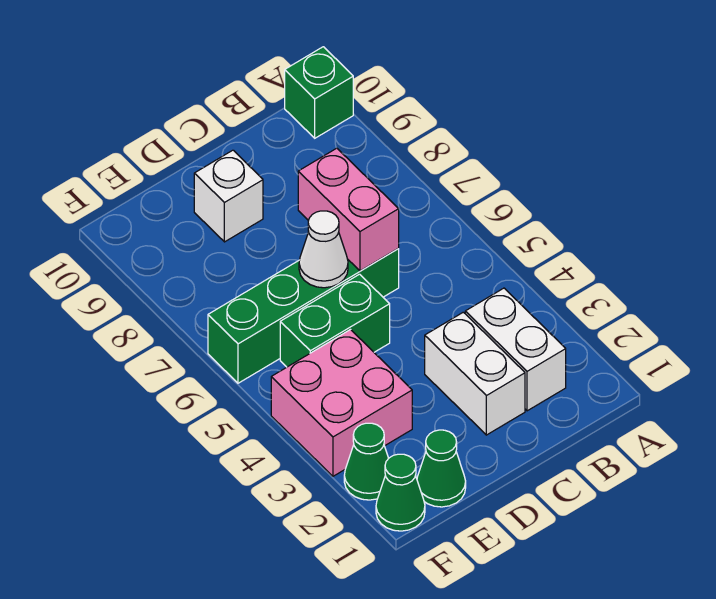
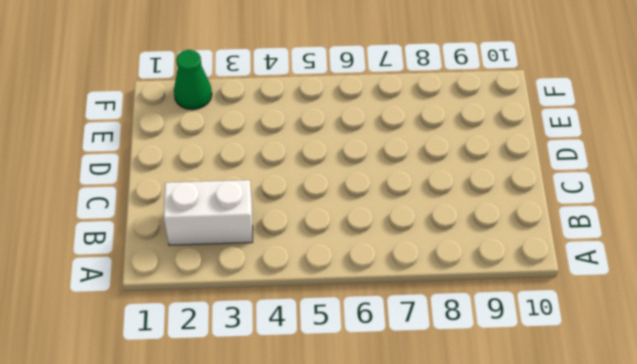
none -> green brick A10 level 1
none -> white brick C2:C3 level 1
none -> green brick C6:F6 level 1

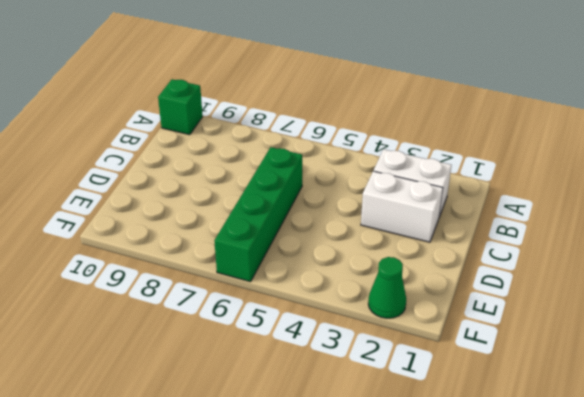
none -> green brick D5:E5 level 1
none -> white brick D9 level 1
none -> green cone E1 level 1

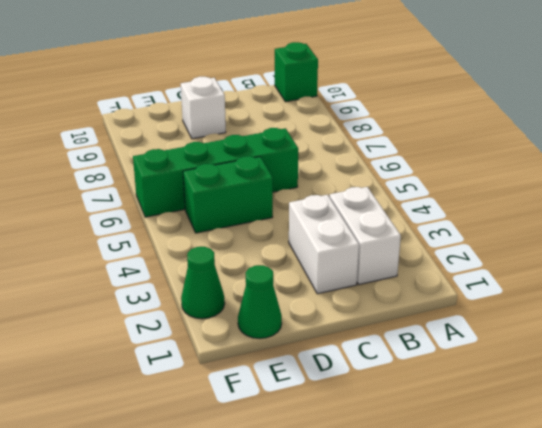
none -> pink brick E3:F4 level 1
none -> green cone F1 level 1
none -> pink brick C6:C7 level 2

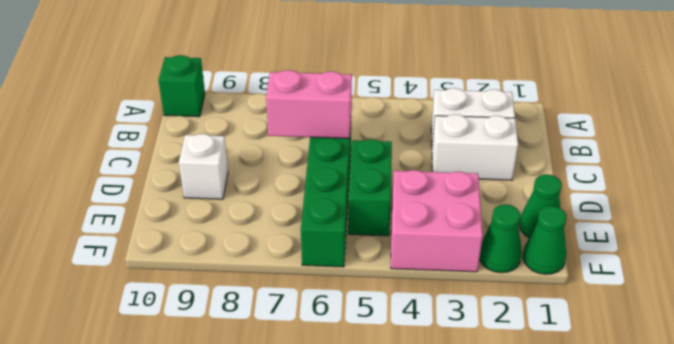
none -> white cone D6 level 2

